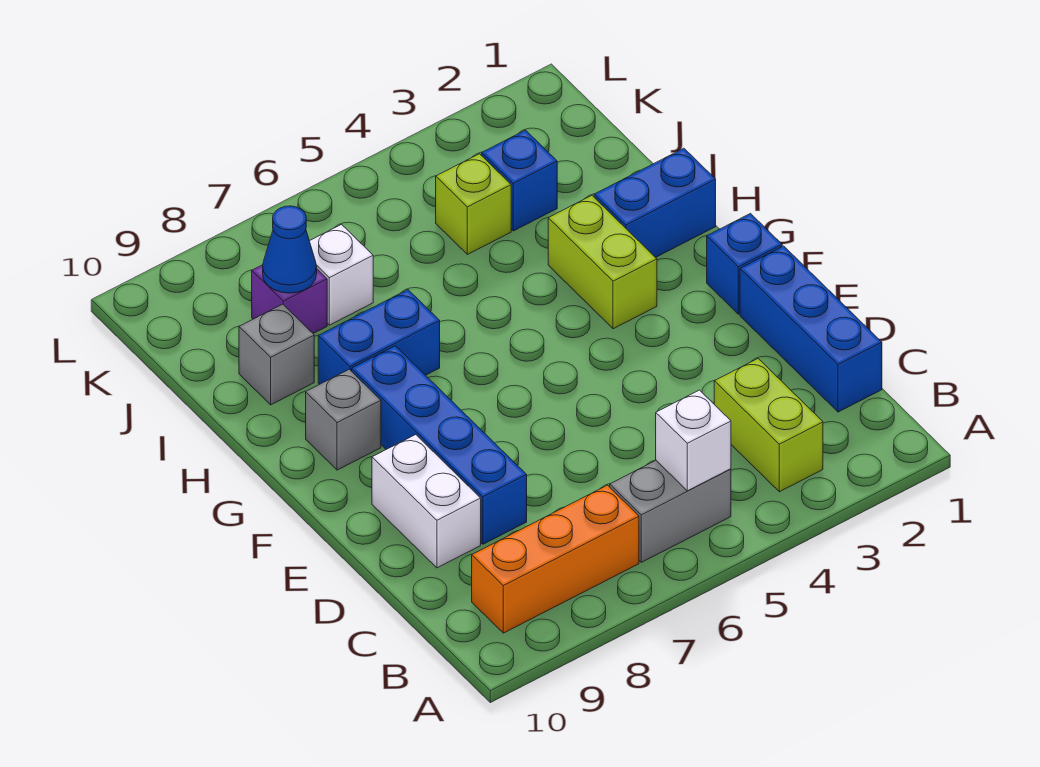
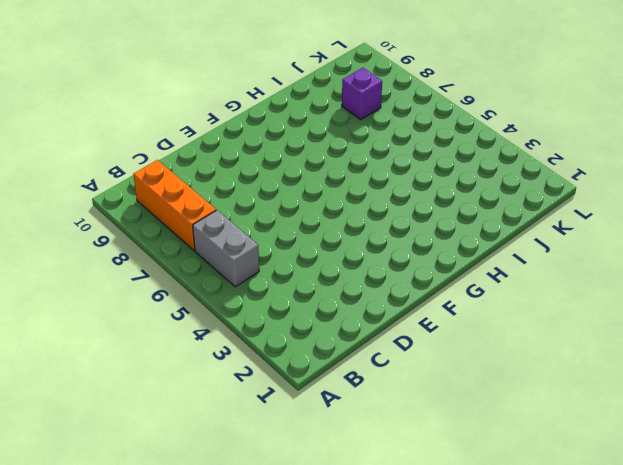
none -> lime brick B3:C3 level 1
none -> blue brick C1:E1 level 1
none -> blue brick D8:G8 level 1

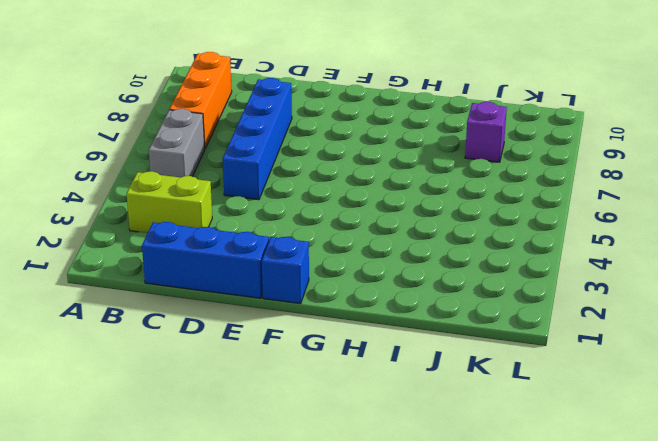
blue brick D5:D8 level 1 -> blue brick D8:G8 level 1
none -> white brick D9:E9 level 1
none -> lime brick G3:H3 level 1
none -> grey brick G9 level 1

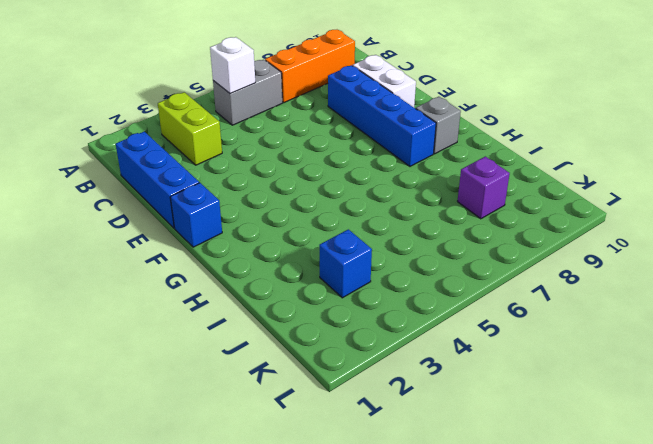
none -> lime brick G3:H3 level 1
none -> blue brick H1:H2 level 1
none -> blue brick H7:H8 level 1

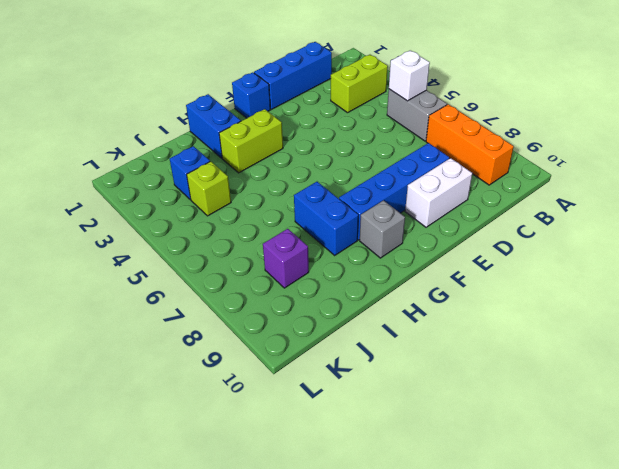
none -> grey brick I9 level 1
none -> white brick J7 level 1
none -> blue cone J8 level 2

